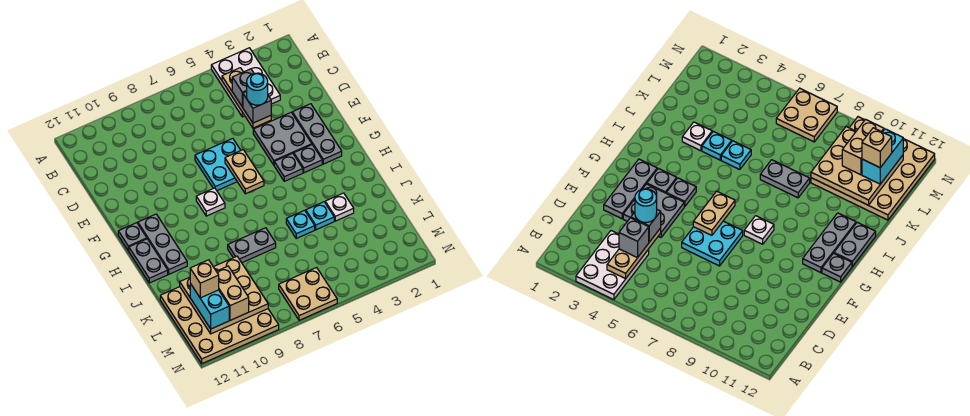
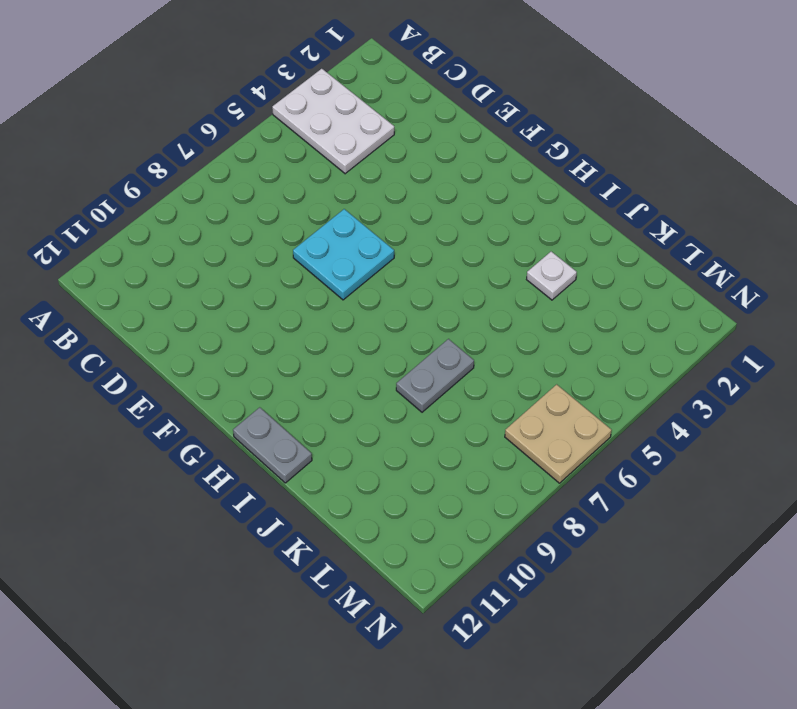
none -> grey plate E2:G2 level 1
none -> grey plate E3:F4 level 1
none -> grey plate G3 level 1

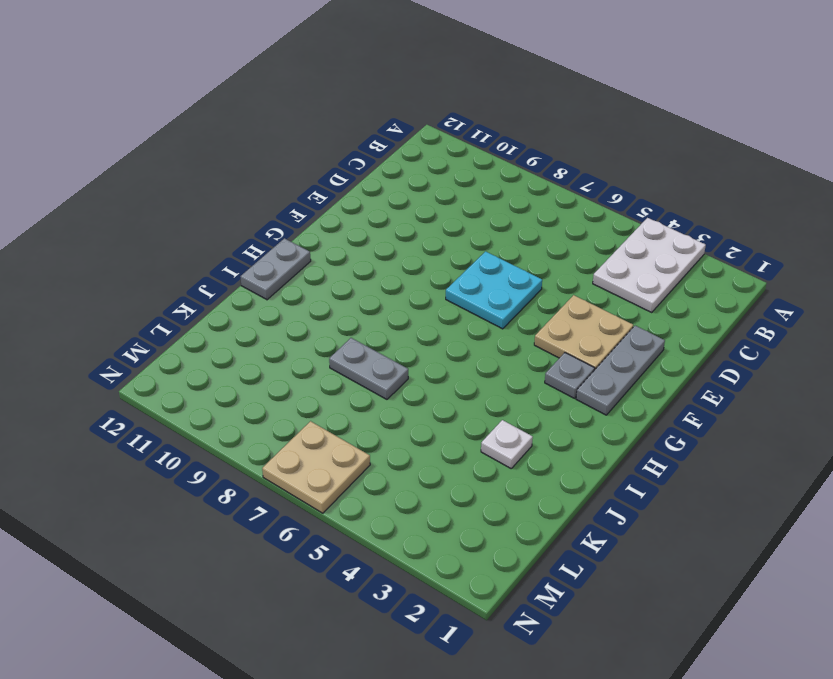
tan plate E3:F4 level 1 -> grey plate E3:F4 level 1
none -> grey plate G4 level 1
none -> white plate G8 level 1
none -> grey plate G11:I11 level 1

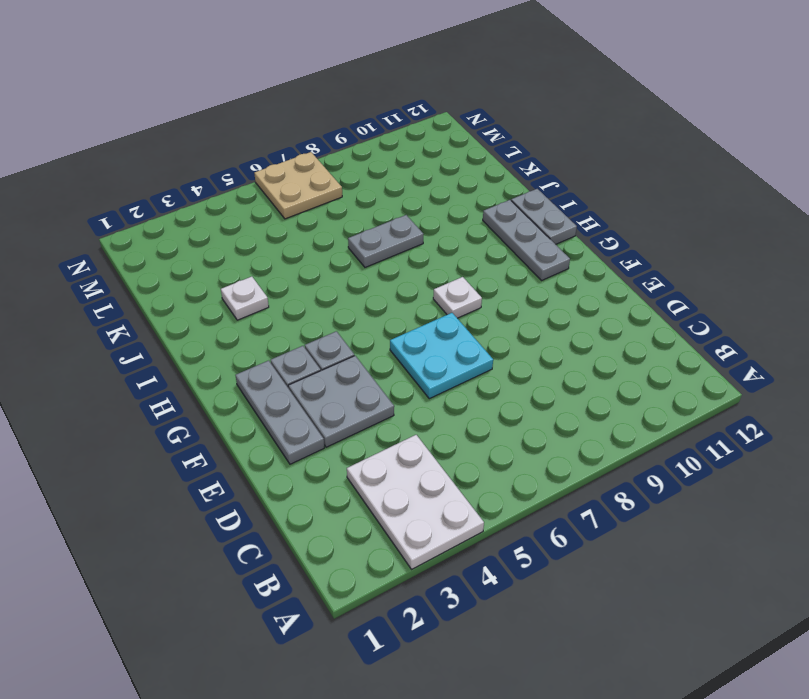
none -> grey plate G12 level 1
none -> cyan plate J4 level 1
none -> cyan plate J5 level 1

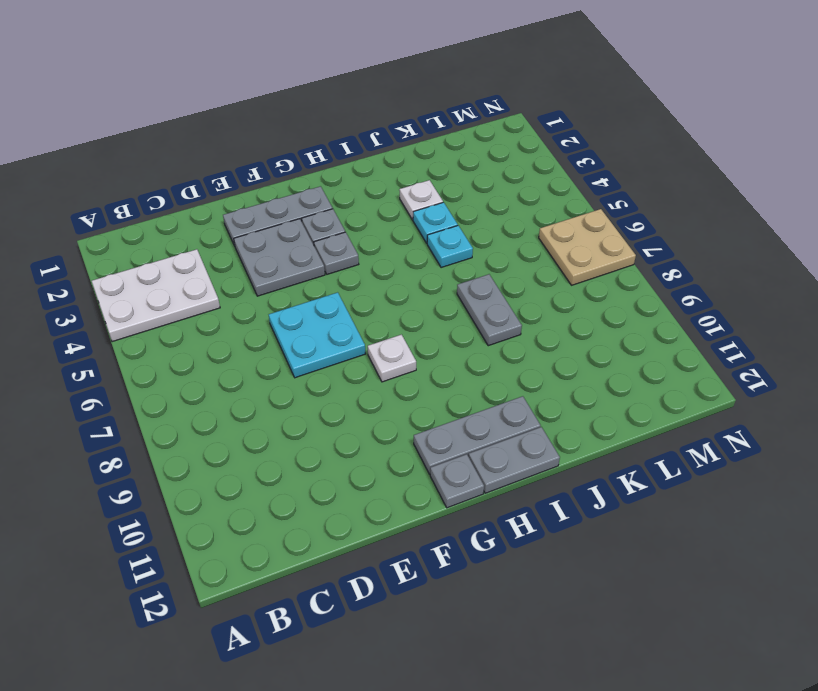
none -> tan plate K9:N12 level 1
none -> tan plate B4:D4 level 2
none -> tan plate F6:G6 level 2

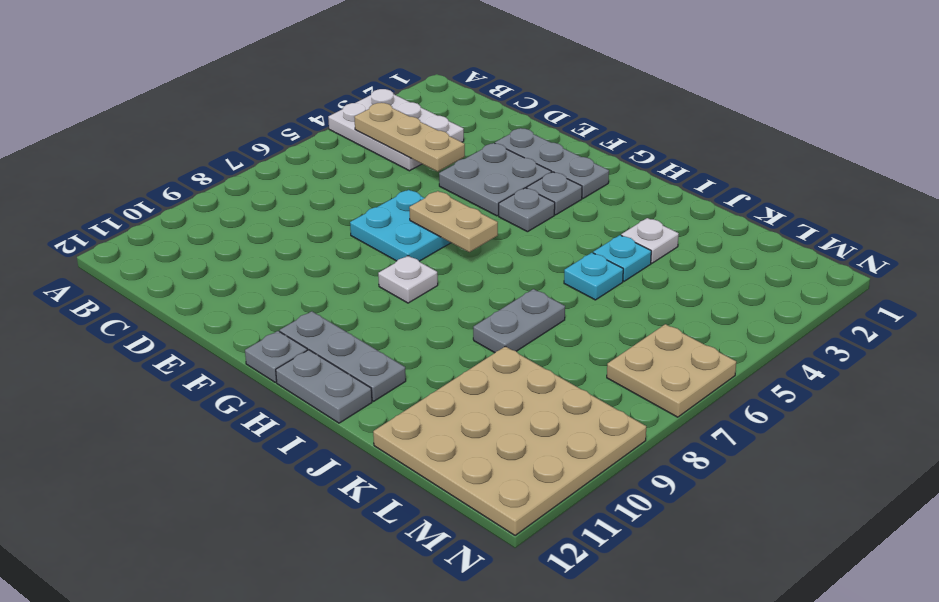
none -> tan plate K9:M11 level 2
none -> grey brick C4 level 3
none -> grey brick D4 level 3

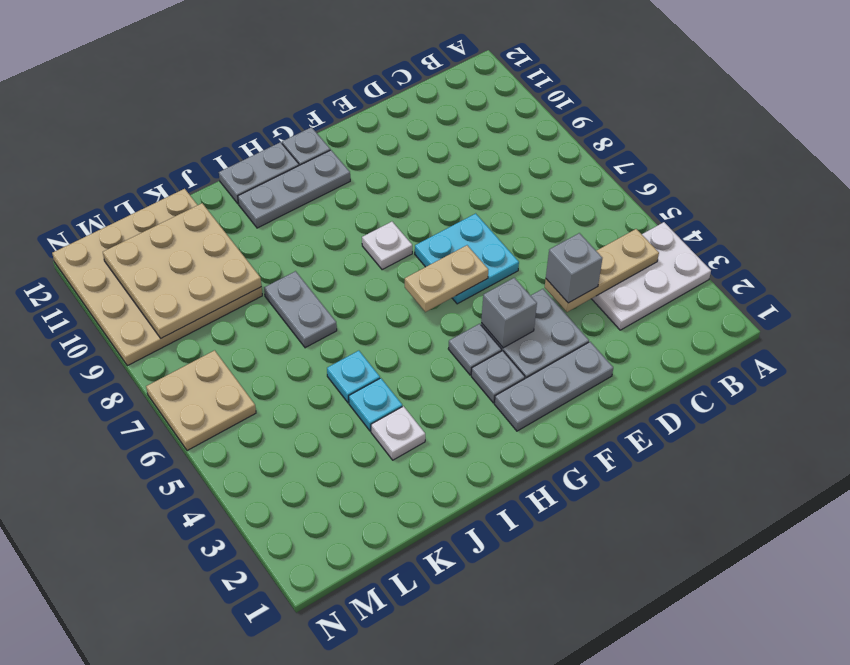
grey brick F4 level 2 -> grey brick C4 level 3
none -> tan brick L10:M10 level 3
none -> cyan brick L11:M11 level 3
none -> cyan round brick D4 level 4

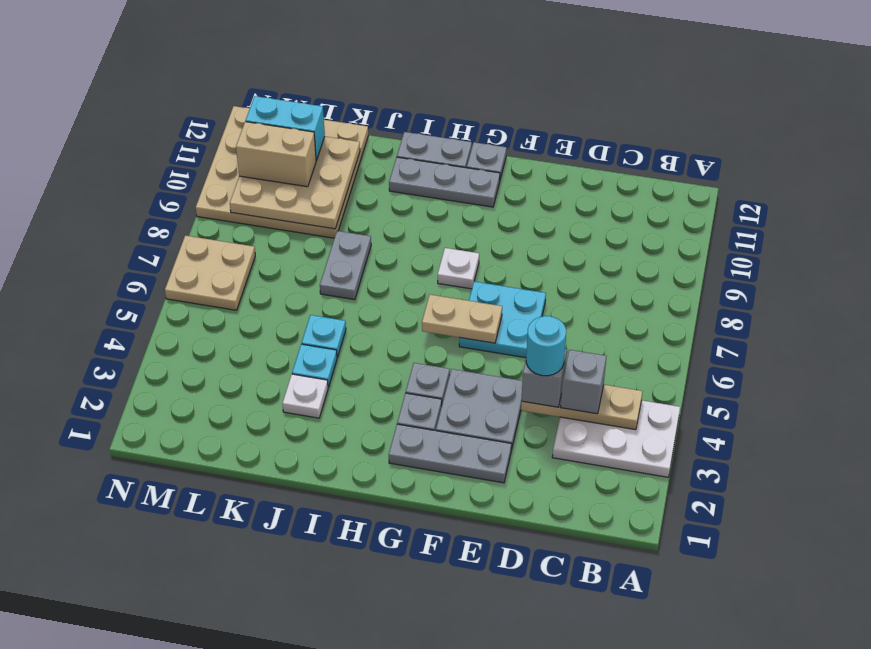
none -> tan brick L11 level 4

